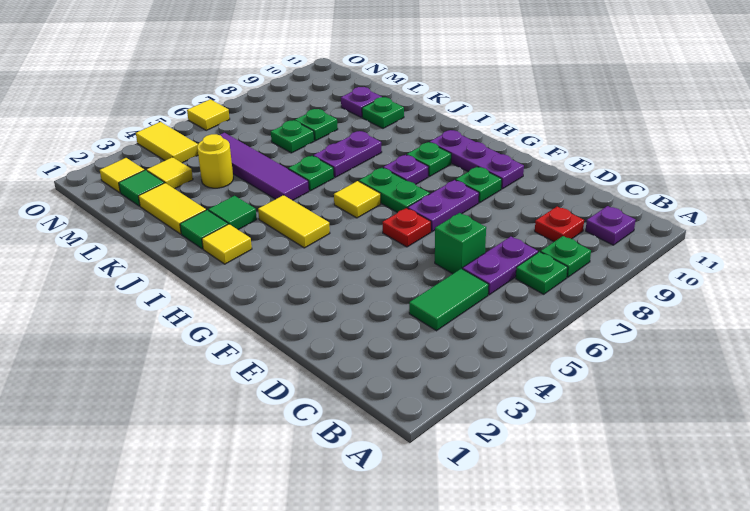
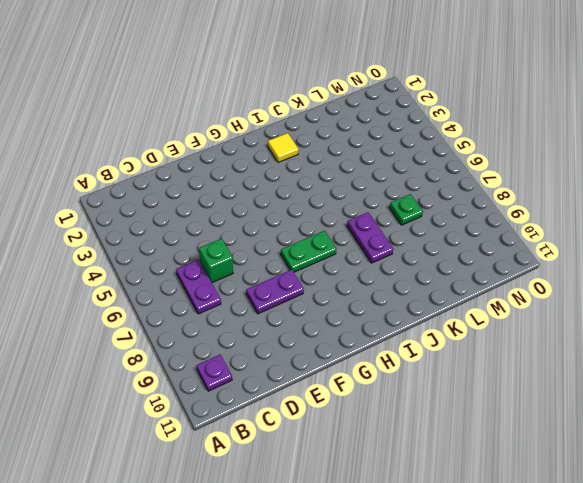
purple plate E8:F8 level 1 -> purple plate F7:F8 level 1
none -> green plate B7 level 1
none -> green plate B8 level 1
none -> green tile C4:C5 level 1
none -> red plate C9 level 1

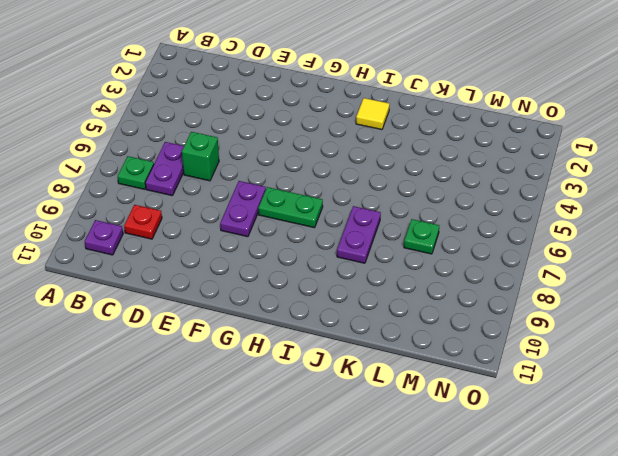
none -> green plate B8 level 1
none -> green tile C4:C5 level 1
none -> red plate F6 level 1
none -> green plate F9 level 1

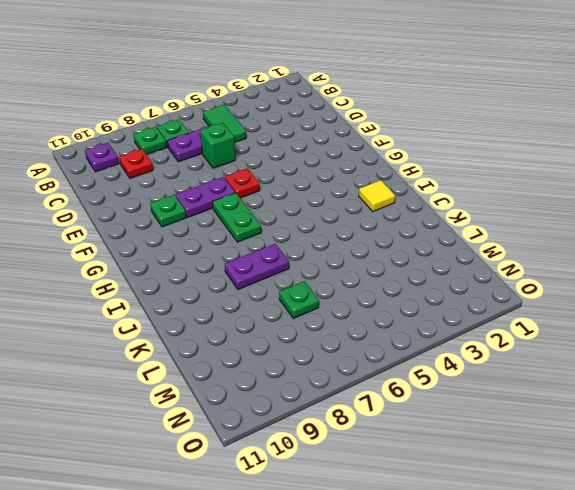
green tile B5:C5 level 1 -> green tile C4:C5 level 1
none -> purple plate F10:H10 level 1
none -> yellow tile H4:I4 level 1
none -> yellow tile H6 level 1
none -> purple plate H8 level 1

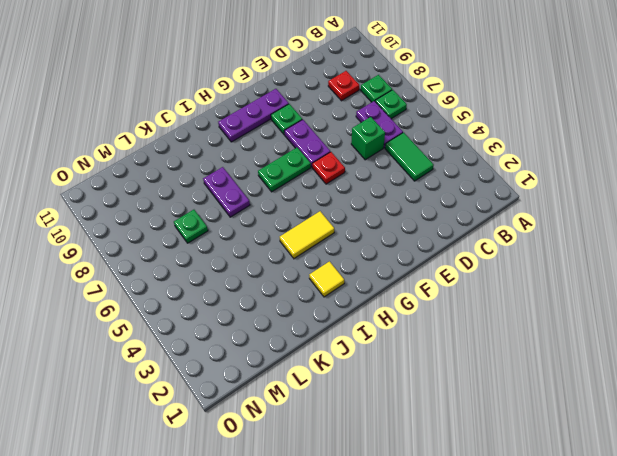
none -> purple plate B10 level 1
none -> yellow tile H6 level 1
none -> purple plate H8 level 1
none -> green plate H9 level 1

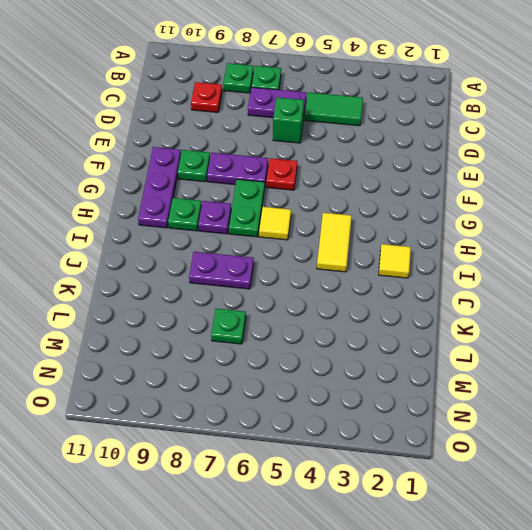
none -> purple plate B10 level 1
none -> green tile J2 level 1
none -> green tile J3 level 1
none -> purple tile J5:M5 level 1

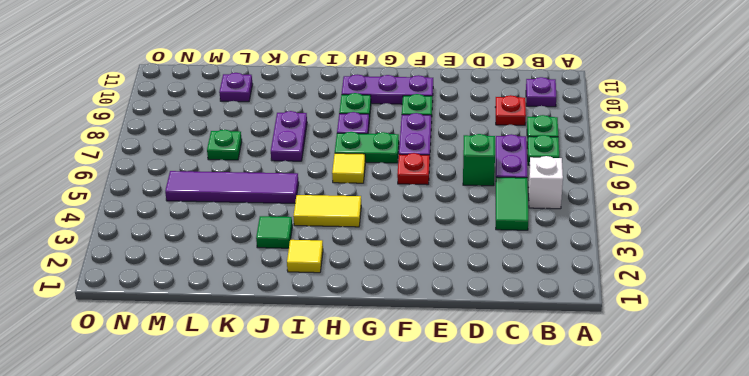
white brick B5 level 1 -> none
none -> green tile J2 level 1
none -> green plate J6 level 1
none -> yellow tile K2:L2 level 1
none -> green plate K10 level 1

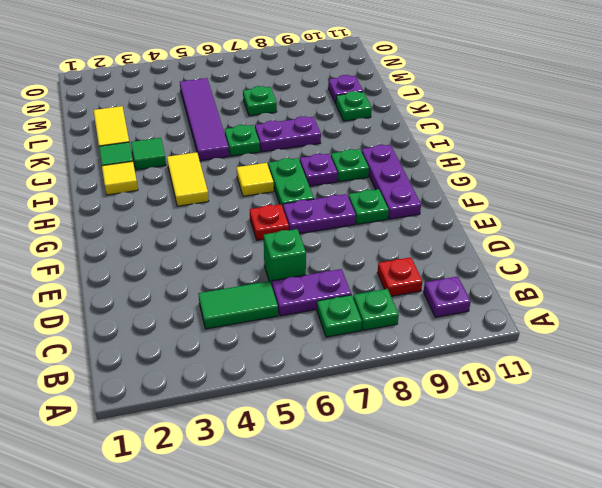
none -> yellow round brick L4 level 1
none -> green plate L8 level 1
none -> green tile M2 level 1
none -> yellow tile M3 level 1

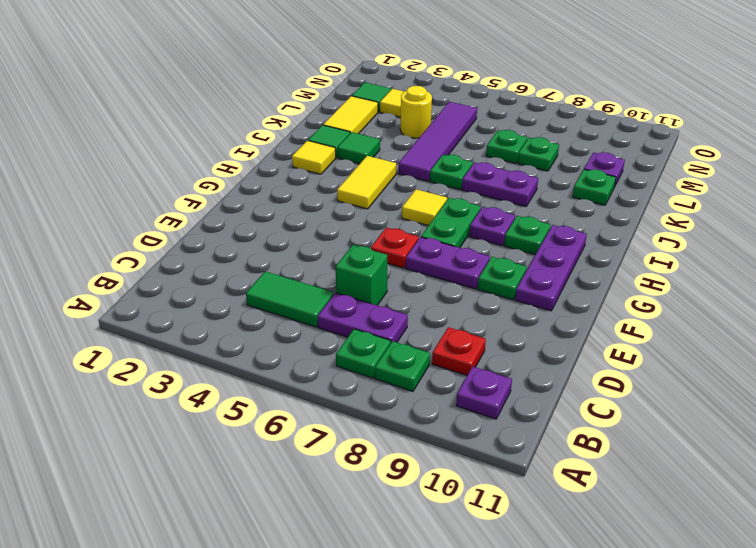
none -> yellow tile N2 level 1
none -> yellow tile N4:O4 level 1
none -> yellow tile O6 level 1

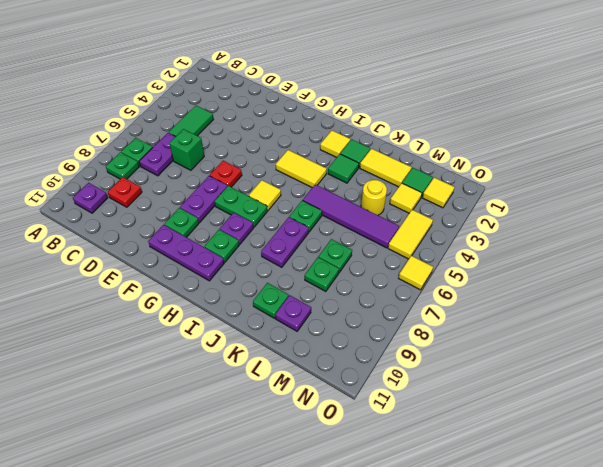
yellow tile N4:N5 level 1 -> yellow tile N4:O4 level 1

